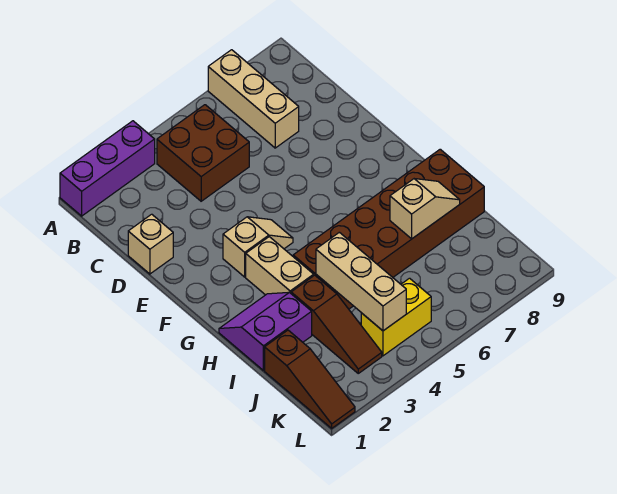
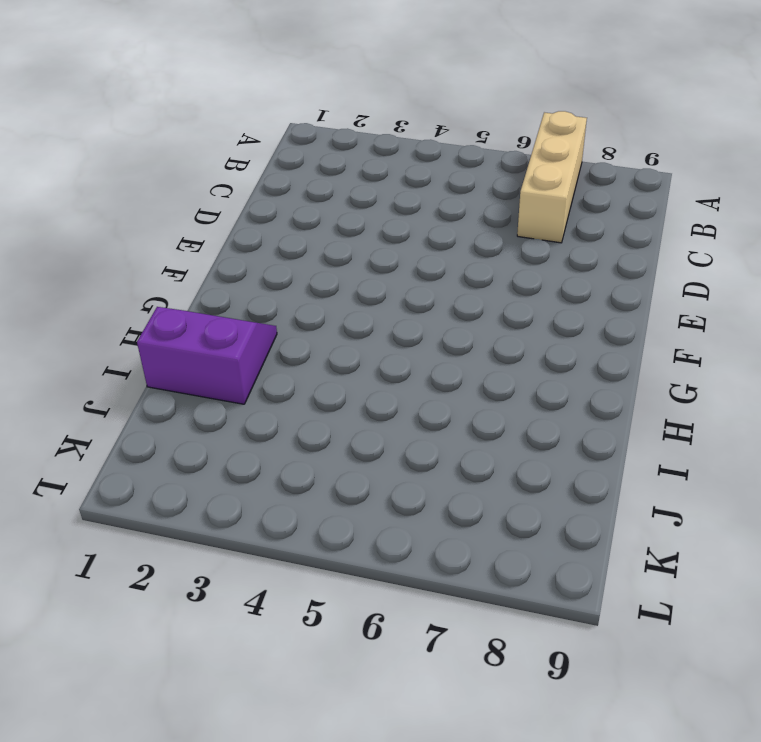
none -> purple brick A1:A3 level 1
none -> brown brick B4:C5 level 1
none -> tan brick D1 level 1

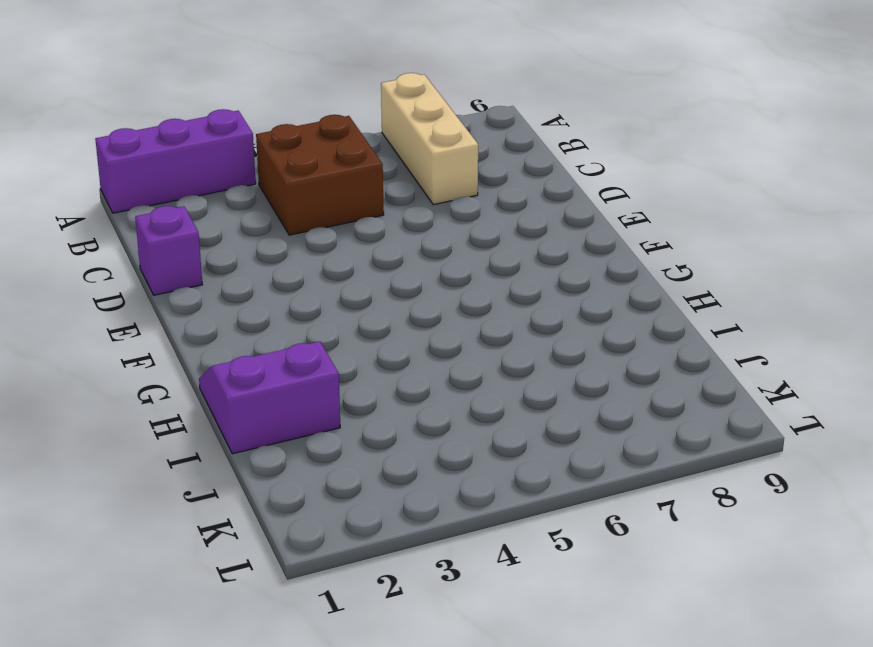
purple brick D1 level 1 -> tan brick D1 level 1
none -> tan slope F3:F4 level 1 top 3
none -> tan brick G3:H3 level 1
none -> brown brick H4:I9 level 1

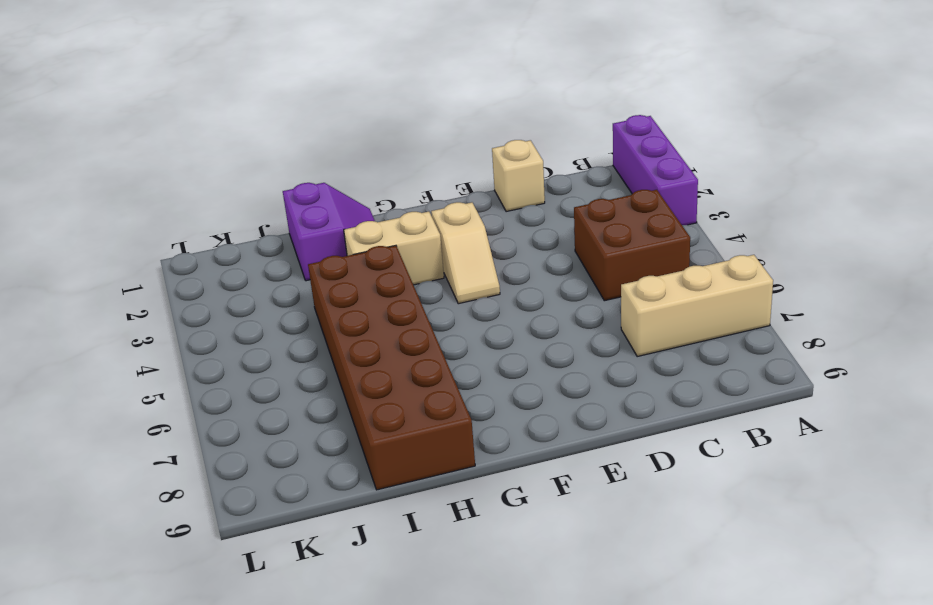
none -> brown slope I3:K3 level 1 top I
none -> brown slope J1:L1 level 1 top J
none -> yellow brick K4:K5 level 1

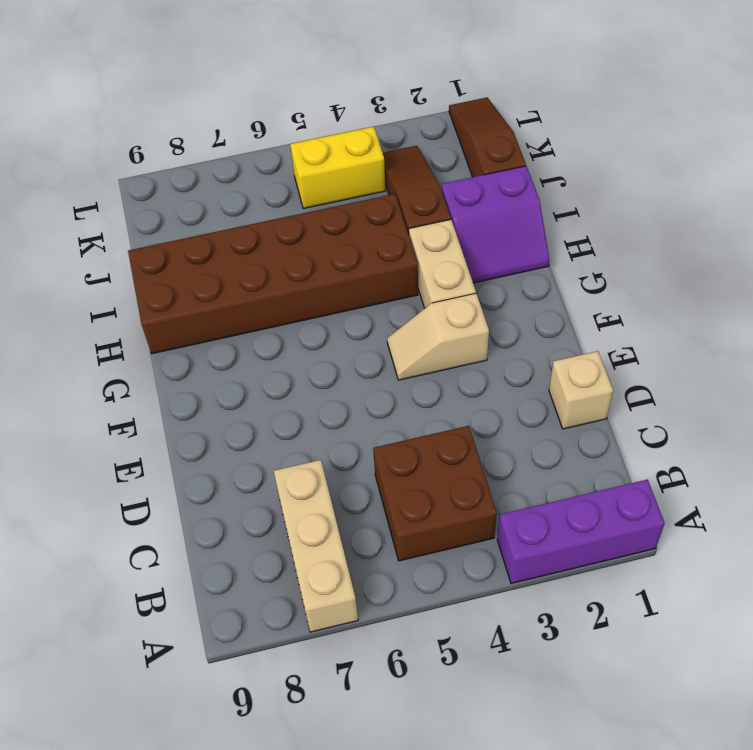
none -> tan brick I4:K4 level 2
none -> tan slope I7:I8 level 2 top 7

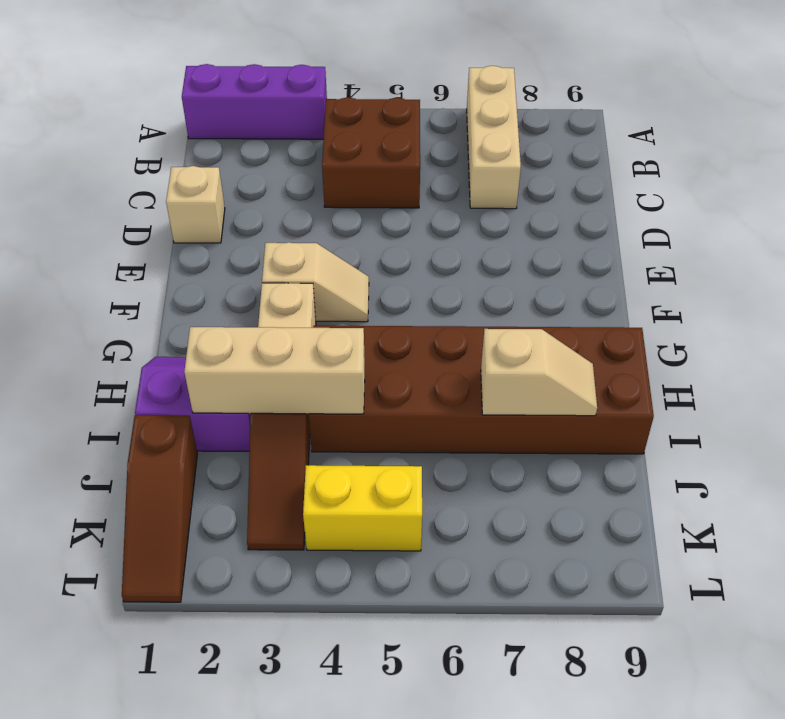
tan brick I2:I4 level 2 -> tan brick I4:K4 level 2

